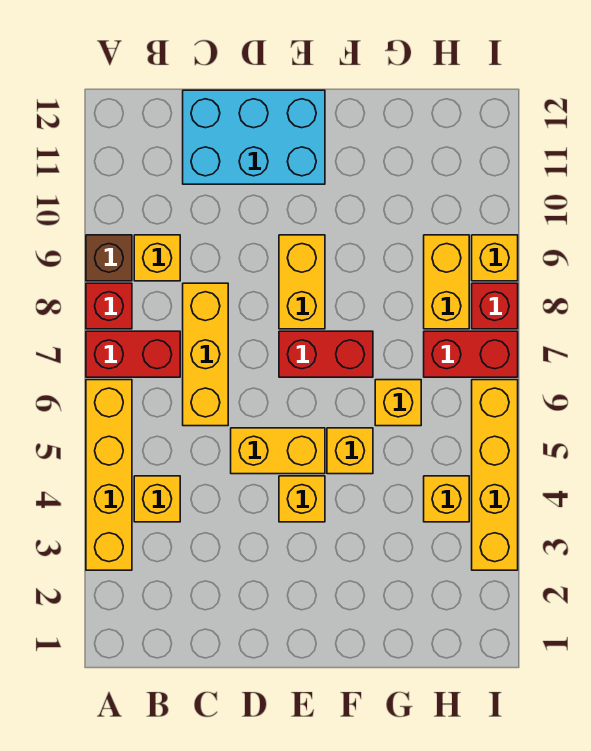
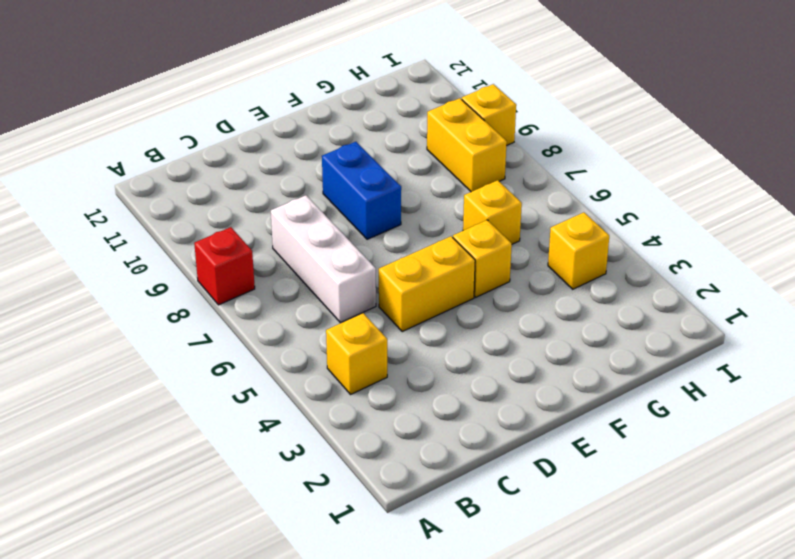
white brick C6:C8 level 1 -> yellow brick C6:C8 level 1
blue brick E8:E9 level 1 -> yellow brick E8:E9 level 1
none -> yellow brick A3:A6 level 1
none -> red brick A7:B7 level 1
none -> brown brick A9 level 1

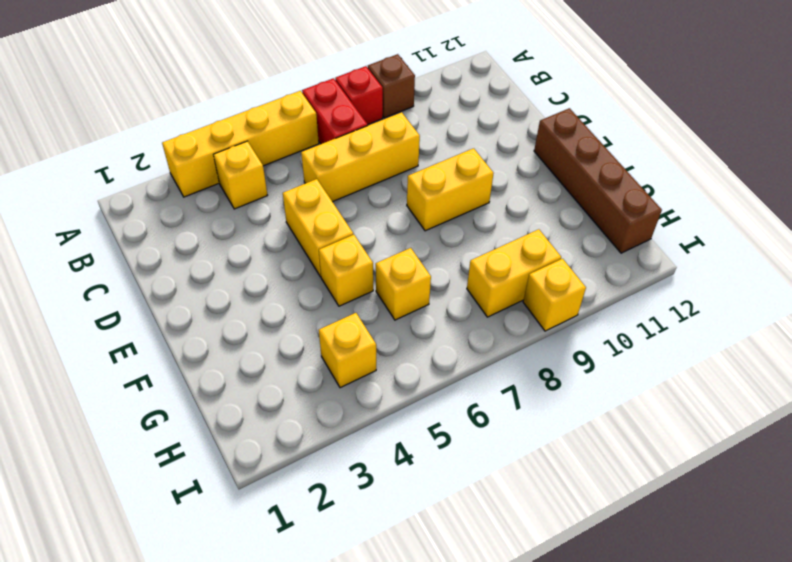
brown brick E12:H12 level 1 -> cyan brick C11:E12 level 1
none -> yellow brick B9 level 1
none -> yellow brick E4 level 1
none -> red brick E7:F7 level 1

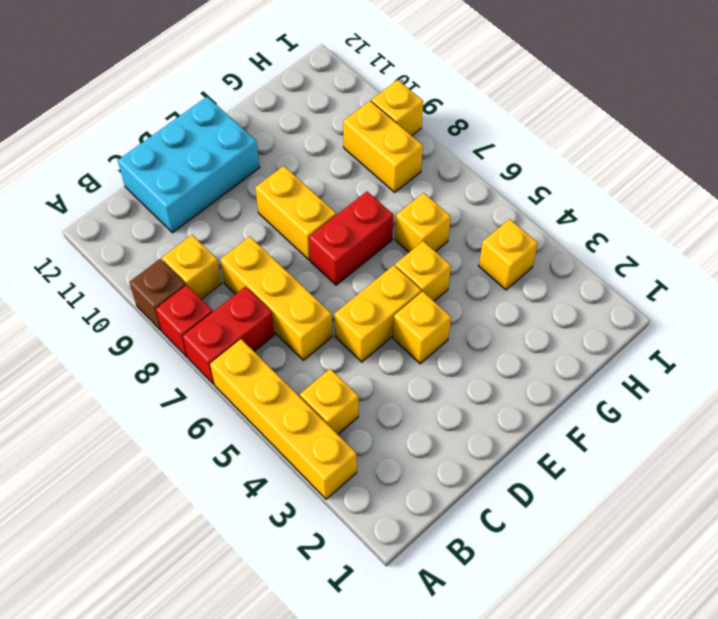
none -> red brick H7:I7 level 1
none -> yellow brick I3:I6 level 1
none -> red brick I8 level 1

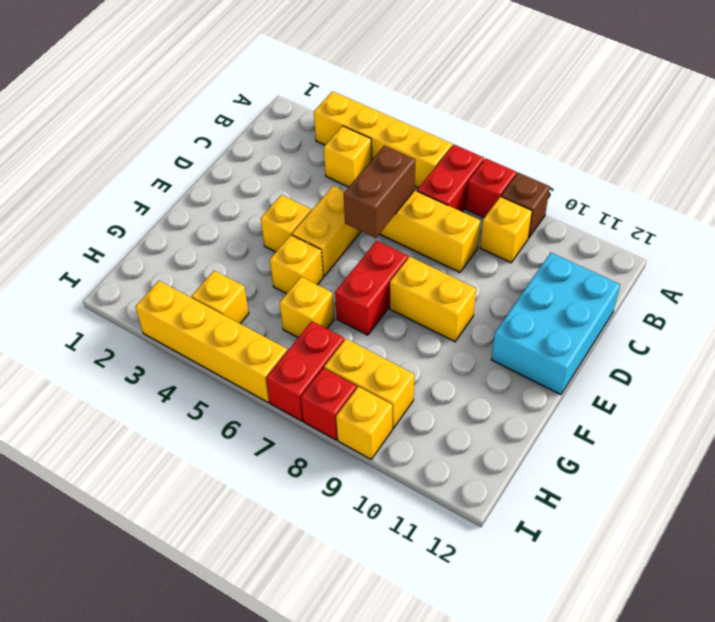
brown brick C6:D6 level 2 -> none

